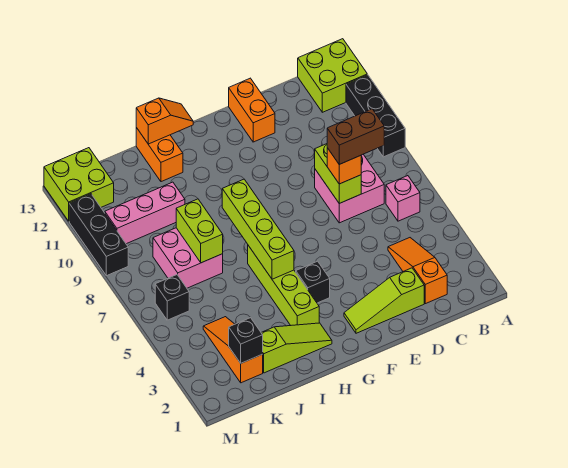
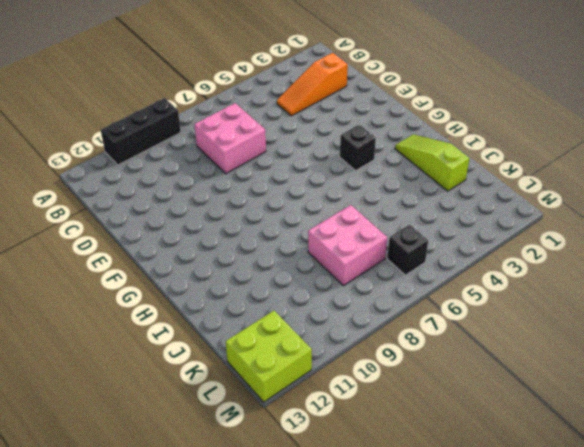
none -> lime brick A12:B13 level 1
none -> pink brick B6 level 1
none -> lime slope D2:F2 level 1 top D

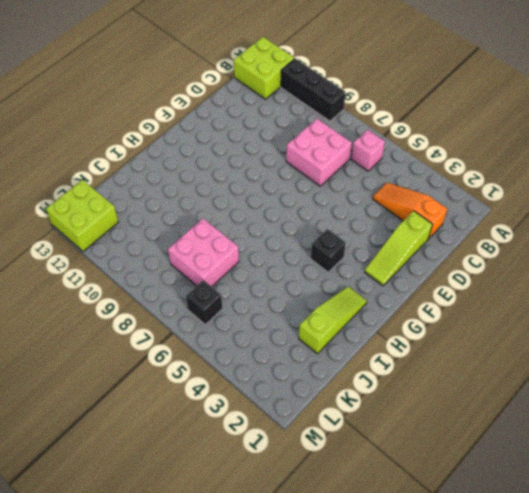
none -> orange brick E12:E13 level 1
none -> lime brick H3:H6 level 1
none -> orange brick I12:I13 level 1

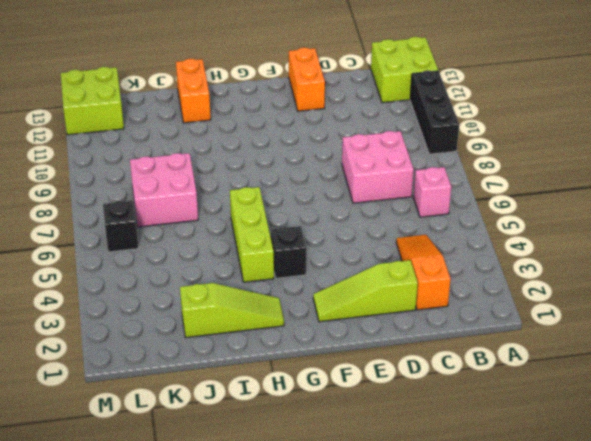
lime brick H4:H6 level 1 -> lime brick H3:H6 level 1
none -> pink brick J10:L10 level 1
none -> orange slope K2:K4 level 1 top 2
none -> black brick M9:M11 level 1

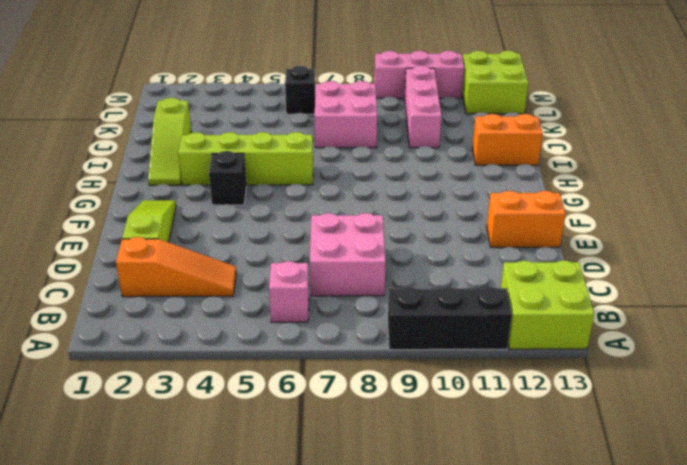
pink brick M9:M11 level 1 -> black brick M9:M11 level 1
none -> orange slope K2:K4 level 1 top 2
none -> lime brick D7:D8 level 2
none -> lime brick H5:H8 level 2

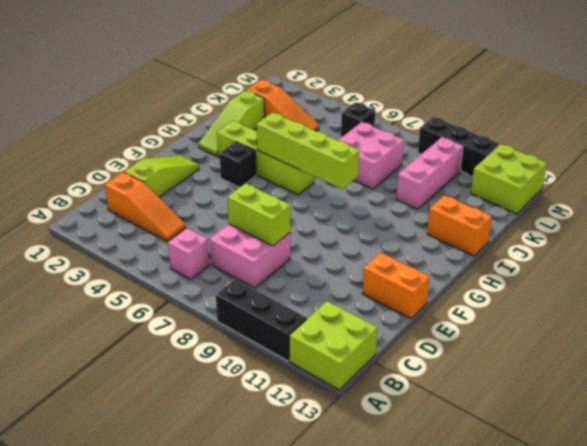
none -> orange slope H13:I13 level 2 top I
none -> lime brick J7:J8 level 2
none -> black brick K2 level 2

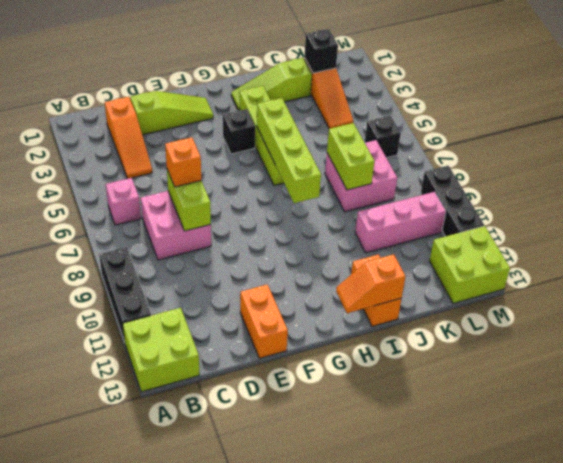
none -> brown brick C7:D7 level 4

